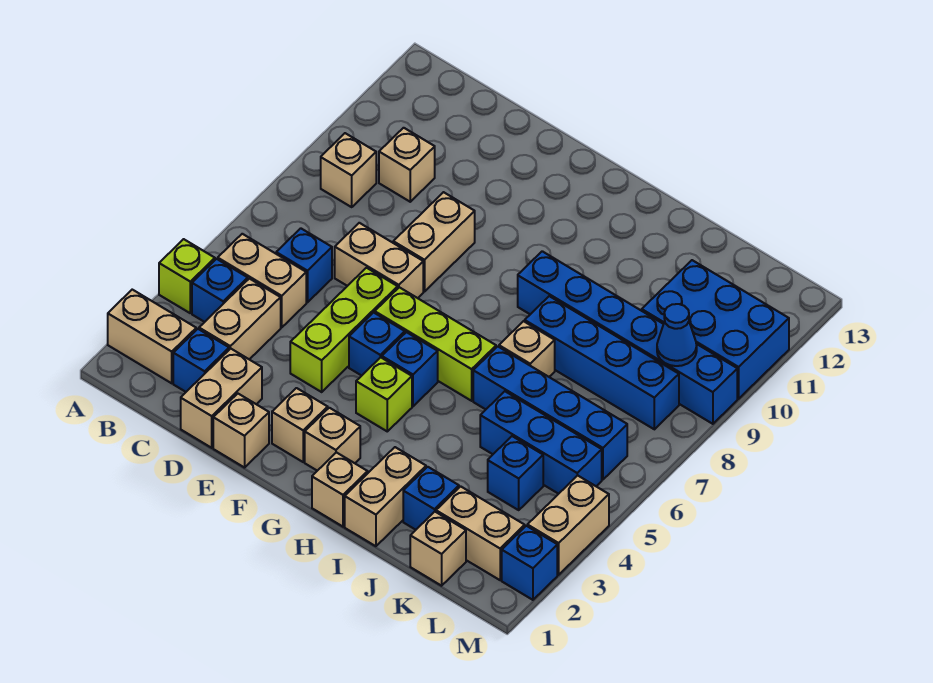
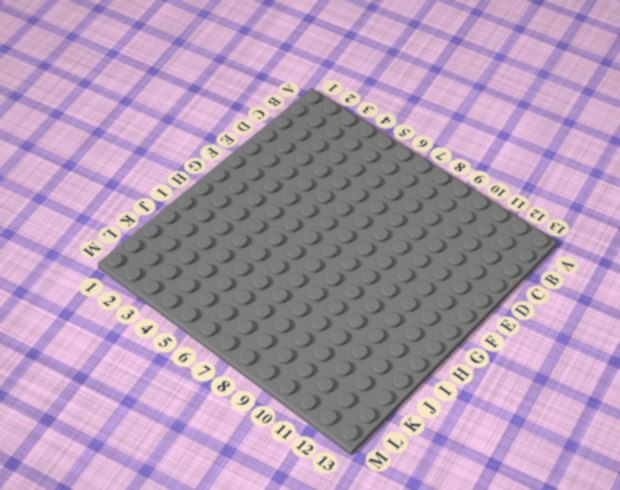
none -> tan brick A2:B2 level 1
none -> lime brick A4 level 1
none -> blue brick B4 level 1
none -> tan brick B5:C5 level 1

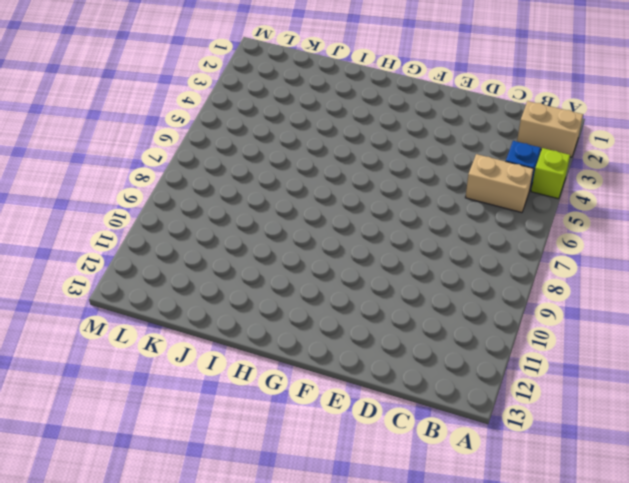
none -> tan brick B9 level 1
none -> blue brick C2 level 1
none -> tan brick C3:C4 level 1
none -> blue brick C6 level 1

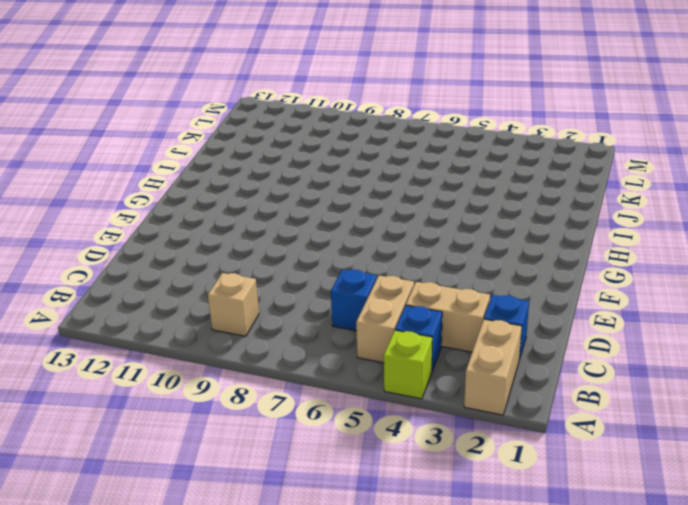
none -> tan brick C10 level 1
none -> tan brick D1:D2 level 1
none -> tan brick D7:E7 level 1
none -> tan brick E1 level 1

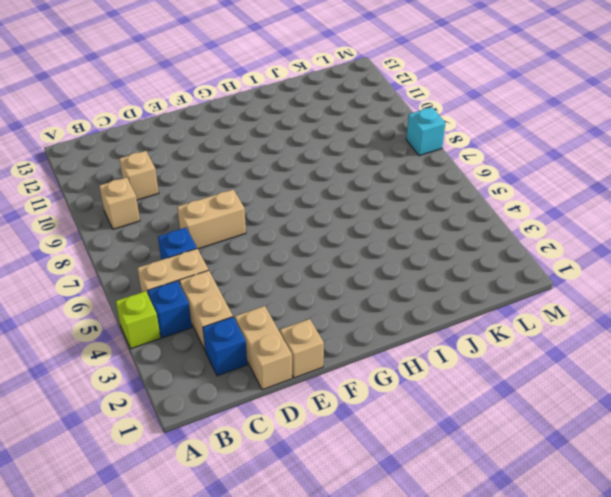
cyan brick M8 level 1 -> none
none -> tan brick A2:B2 level 1
none -> lime brick E4:E6 level 1
none -> tan brick E8:E9 level 1
none -> tan brick F2 level 1

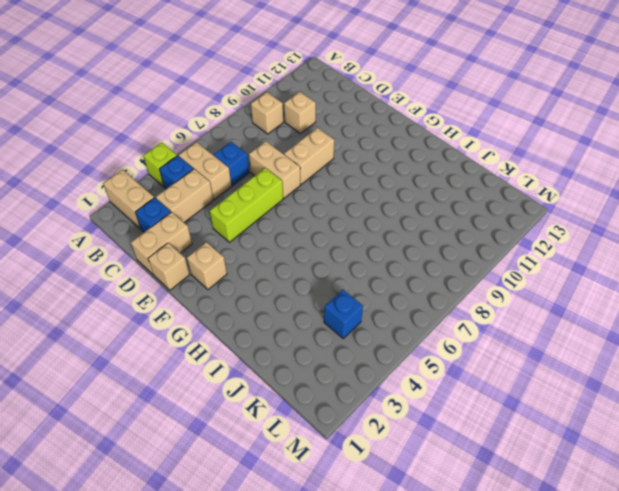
none -> blue brick F5 level 1
none -> lime brick F6:H6 level 1
none -> tan brick G2 level 1
none -> lime brick G4 level 1

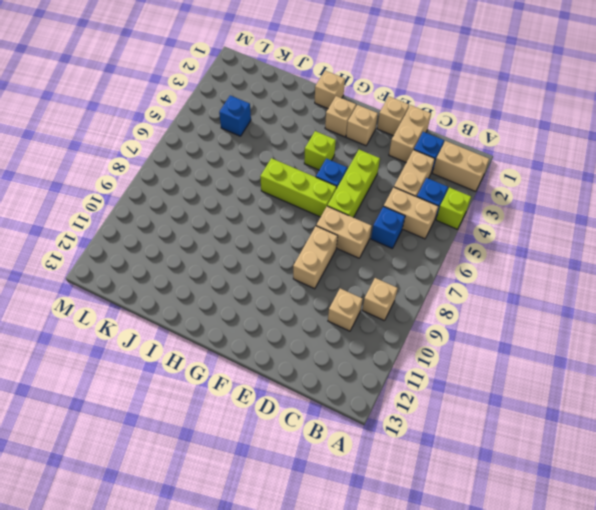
none -> blue brick G5 level 1
none -> blue brick H9:M9 level 1
none -> tan brick I1:I2 level 1
none -> blue brick I6:L6 level 1

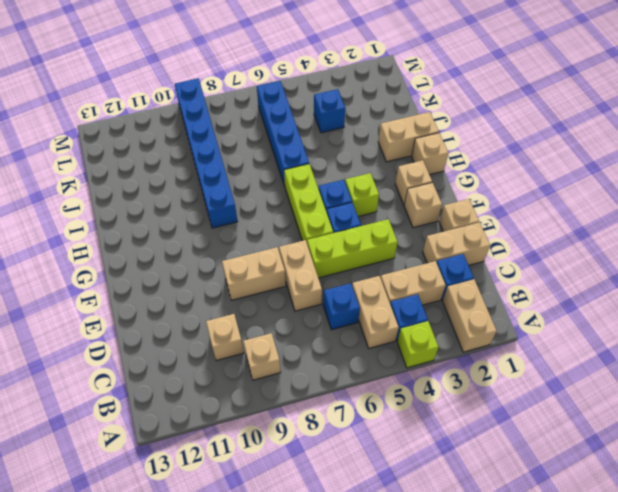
none -> tan brick I7 level 1
none -> blue brick I8:L8 level 1
none -> blue brick J2 level 1
none -> blue brick J5:L5 level 1

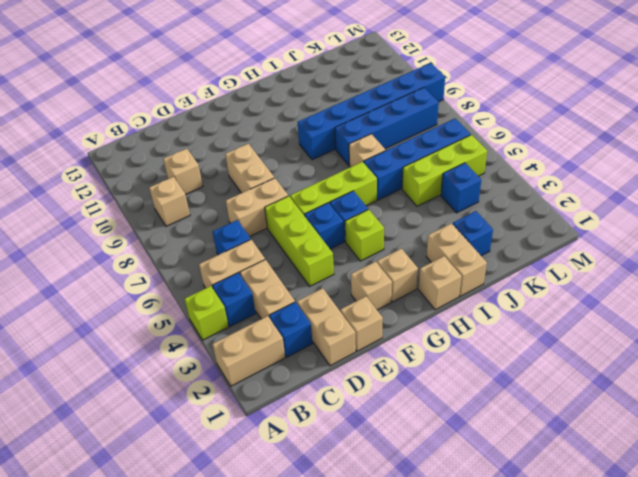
lime brick J5:L5 level 1 -> blue brick J5:L5 level 1
none -> tan brick K1 level 1
none -> tan brick K2:L2 level 1
none -> blue brick K10:M11 level 1
none -> blue brick M2 level 1

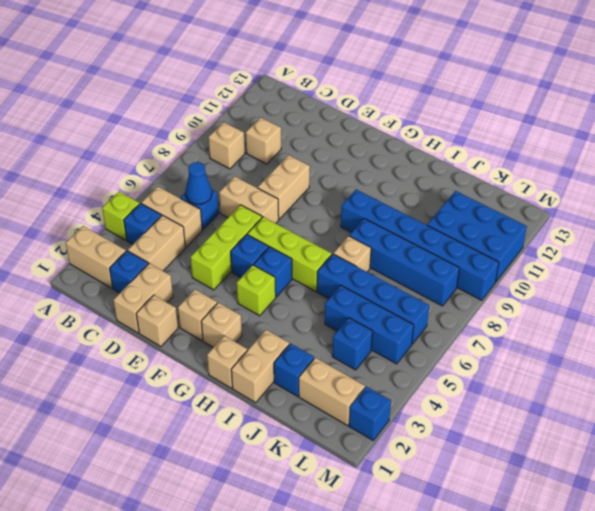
blue cone C6 level 2 -> blue cone L9 level 2
none -> tan brick K1 level 1
none -> tan brick M3:M4 level 1

